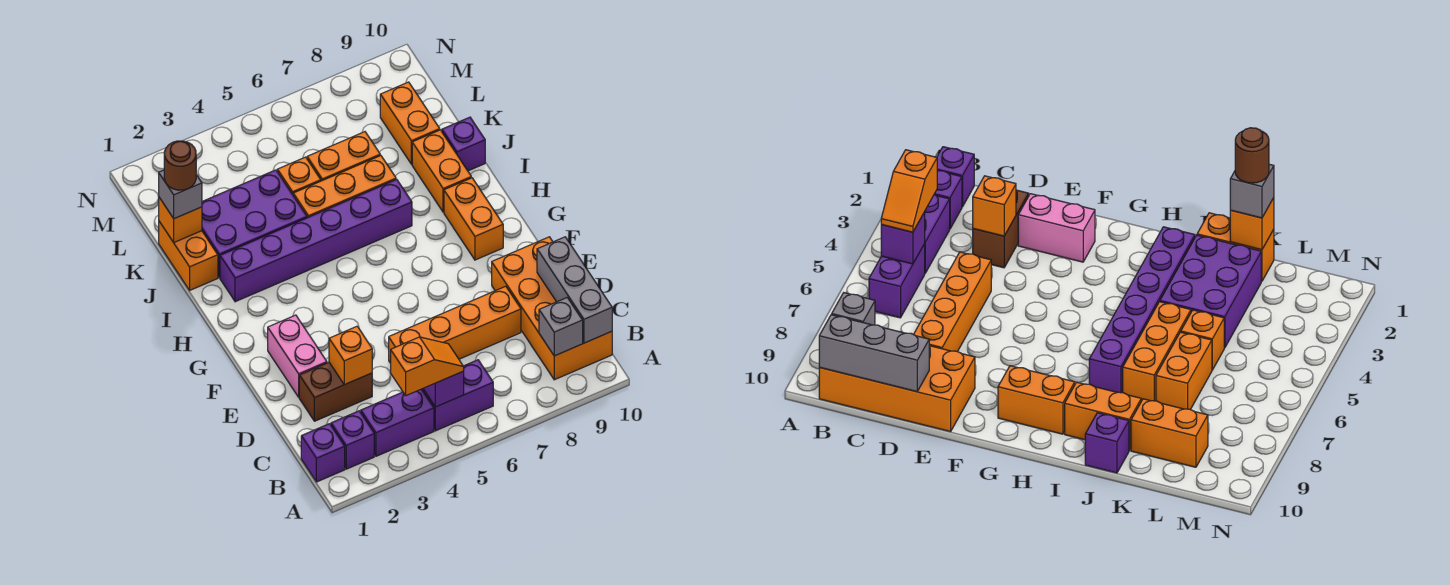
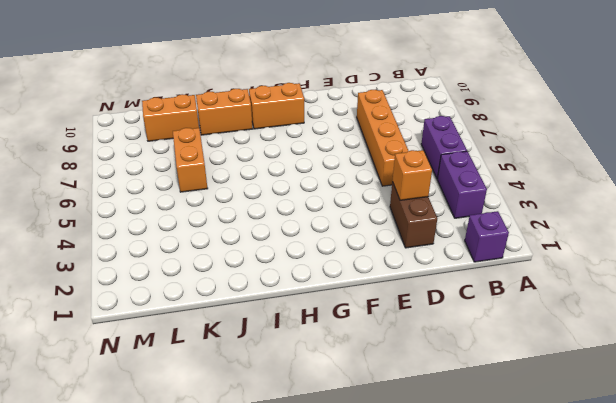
none -> purple brick B2 level 1
none -> orange brick B9:E10 level 1
none -> pink brick E2:F2 level 1

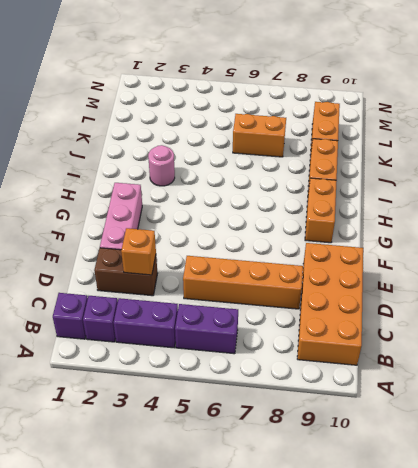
pink brick E2:G2 level 1 -> pink brick E2:F2 level 1
pink round brick I3 level 1 -> purple brick I2:I7 level 1
none -> orange brick J1:K1 level 1
none -> purple brick J2:K4 level 1
none -> orange brick J5:J7 level 1

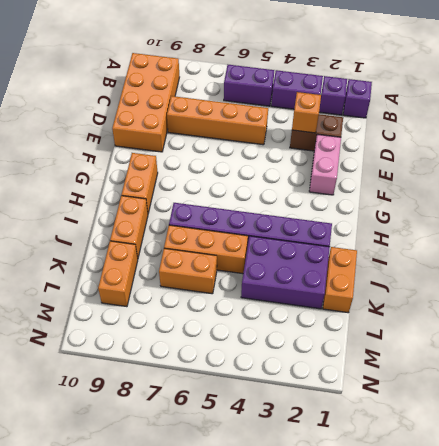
none -> purple brick J10 level 1
none -> orange brick K5 level 1
none -> purple brick B5 level 2

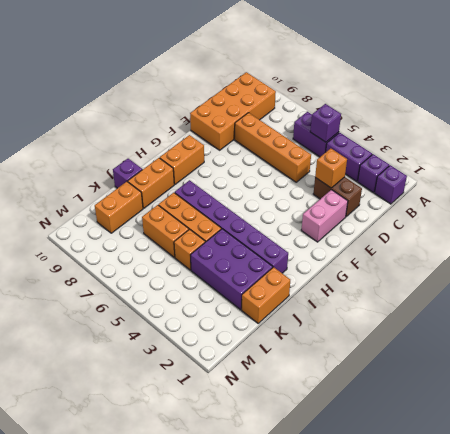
none -> grey brick B9 level 2
none -> grey brick B10:D10 level 2
none -> orange brick K1 level 2

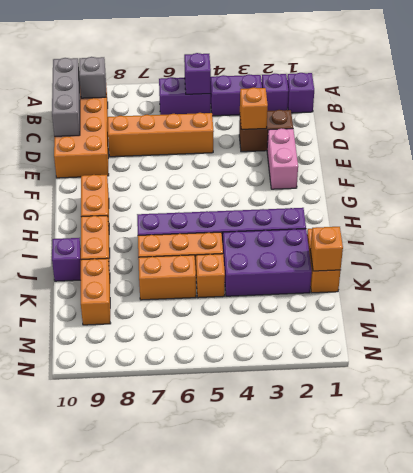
none -> orange slope B4:B5 level 3 top 4
none -> grey brick K1 level 3
none -> brown round brick K1 level 4

